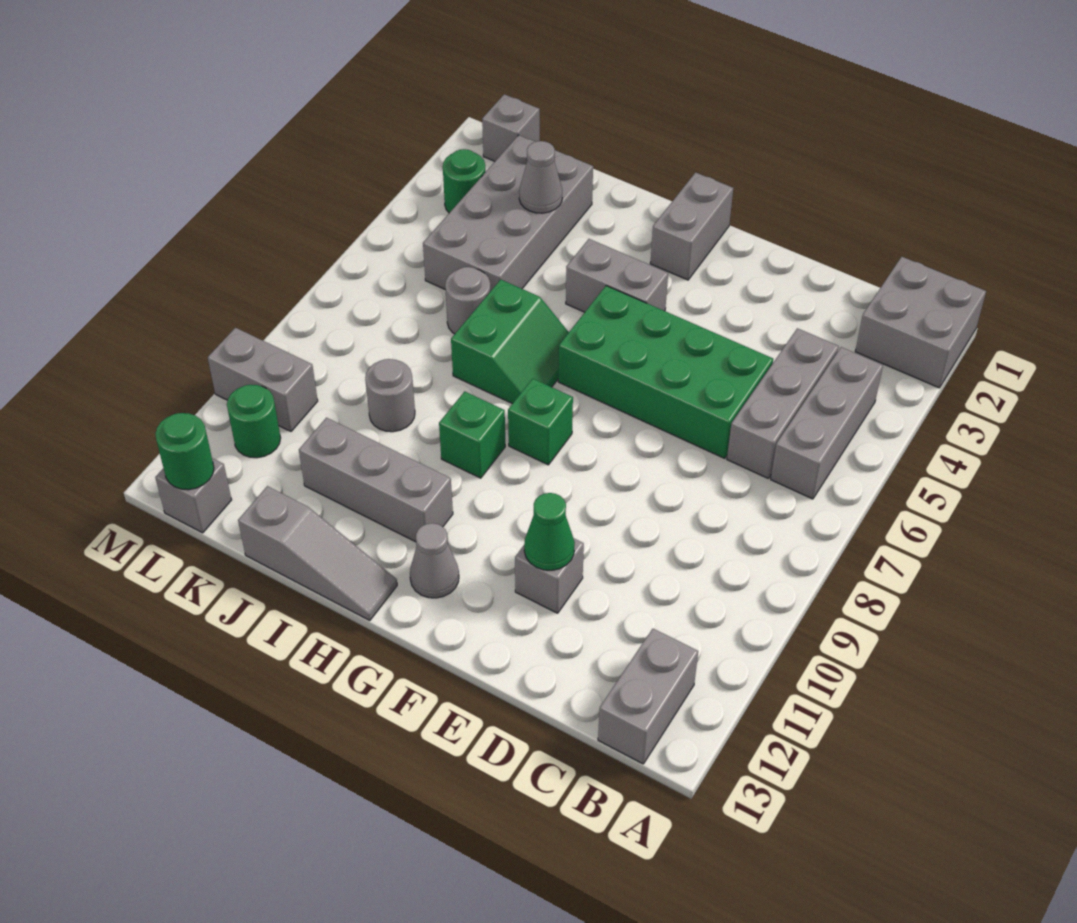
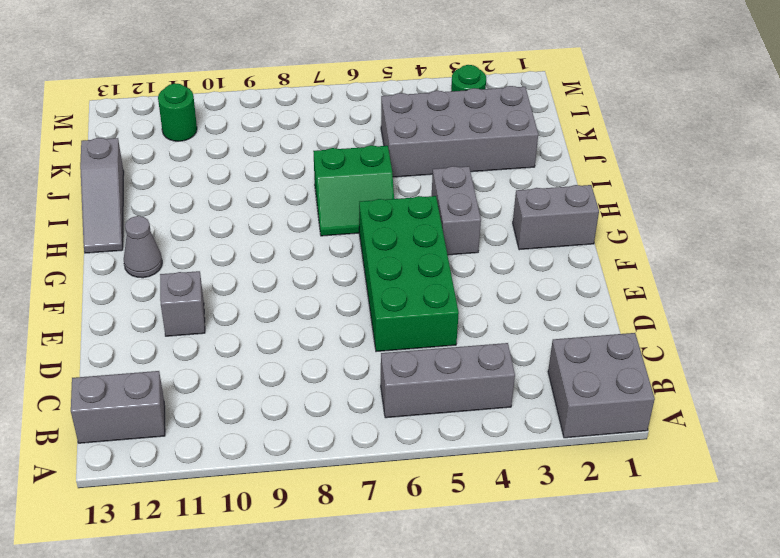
none -> grey brick C4:C6 level 1
none -> green brick G8 level 1
none -> green brick H9 level 1

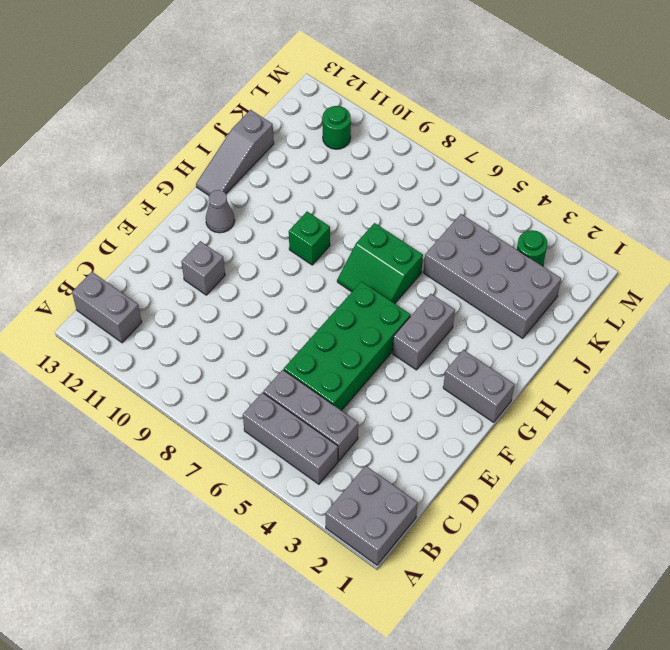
none -> green brick G8 level 1
none -> grey brick H11:J11 level 1
none -> grey round brick J6 level 1

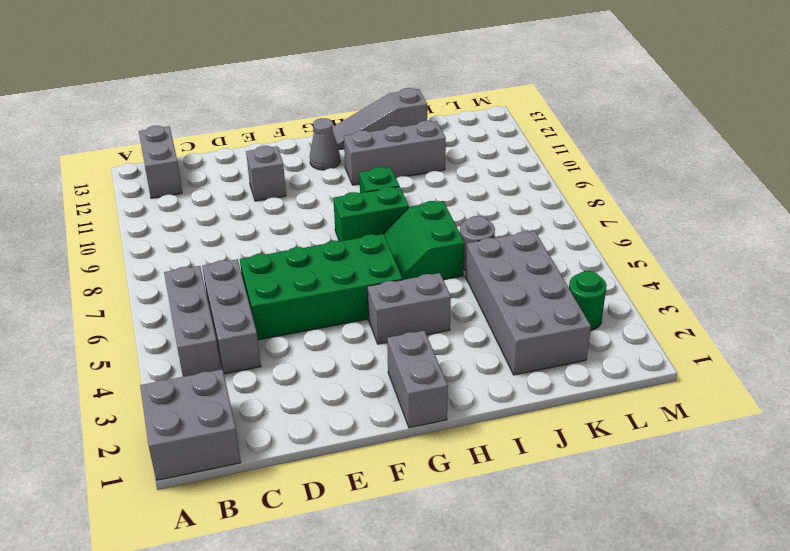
green brick G8:H8 level 1 -> green brick G8 level 1
none -> grey round brick J9 level 1
none -> grey brick L1 level 1
none -> grey brick L10:M10 level 1

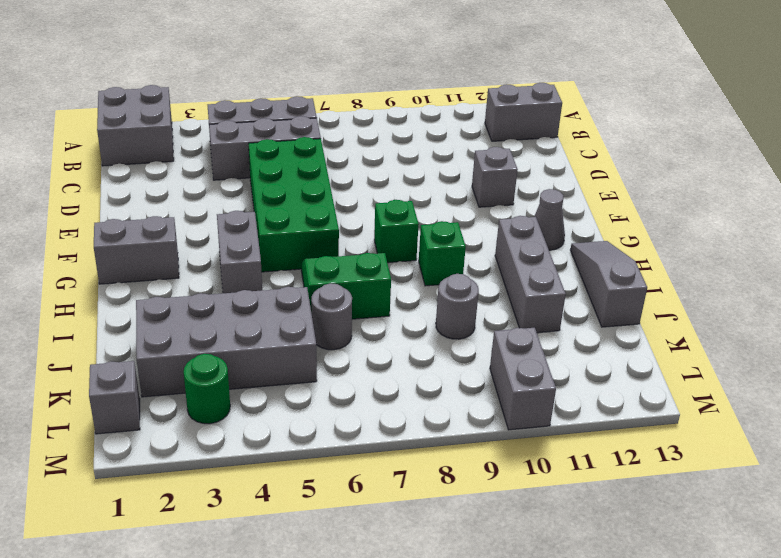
none -> green round brick L11 level 1
none -> grey brick L13 level 1
none -> green cone E11 level 2

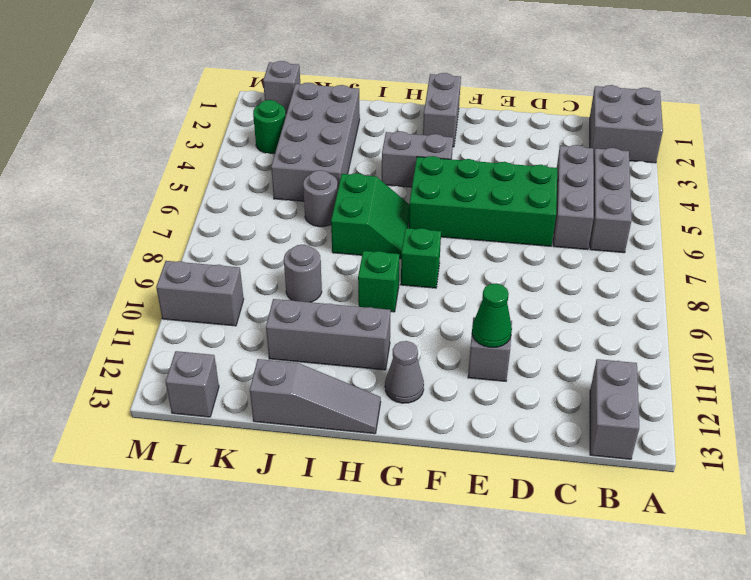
none -> green round brick L11 level 1
none -> grey cone J3 level 2
none -> green round brick L13 level 2

